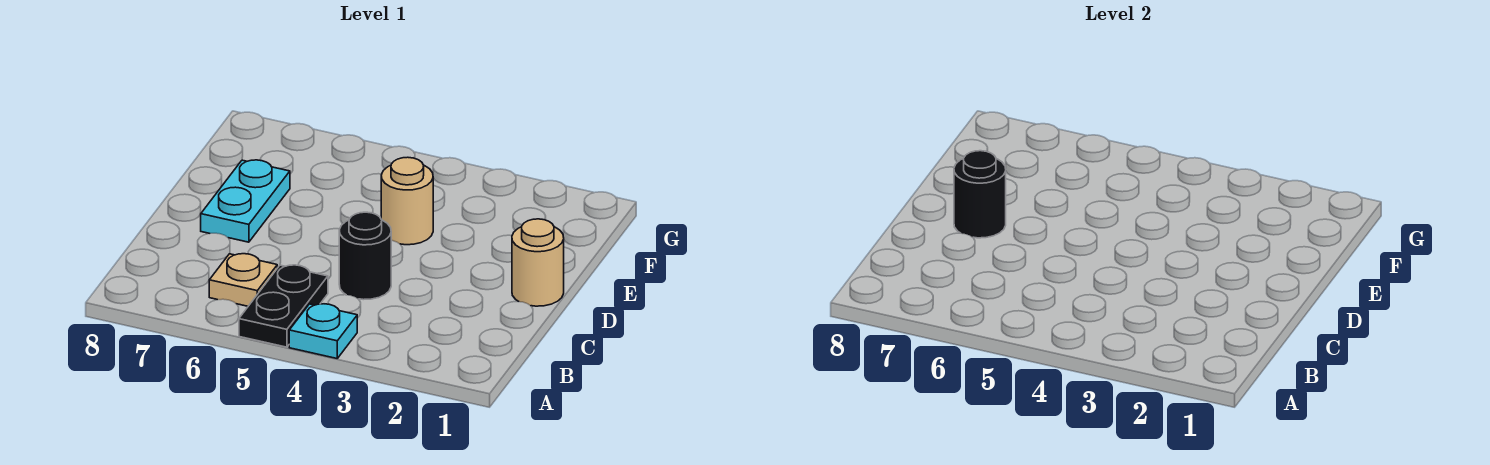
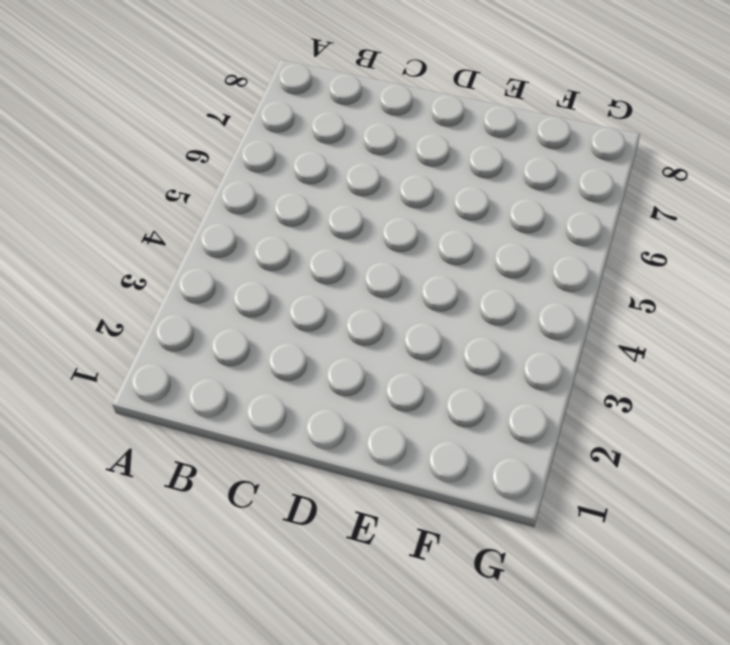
none -> cyan plate A4 level 1
none -> black plate A5:B5 level 1

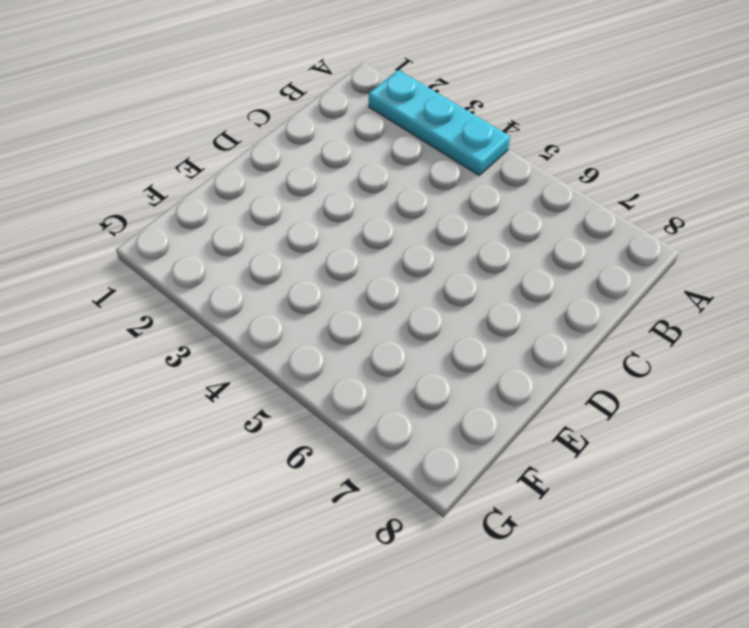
cyan plate A2:A4 level 1 -> cyan plate A4 level 1
none -> black plate A5:B5 level 1
none -> tan plate B6 level 1

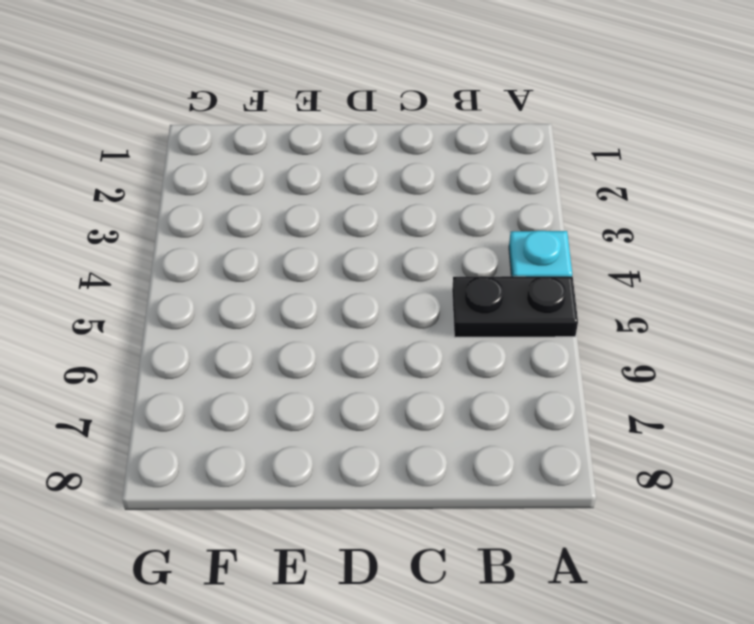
none -> tan plate B6 level 1
none -> black round brick C4 level 1

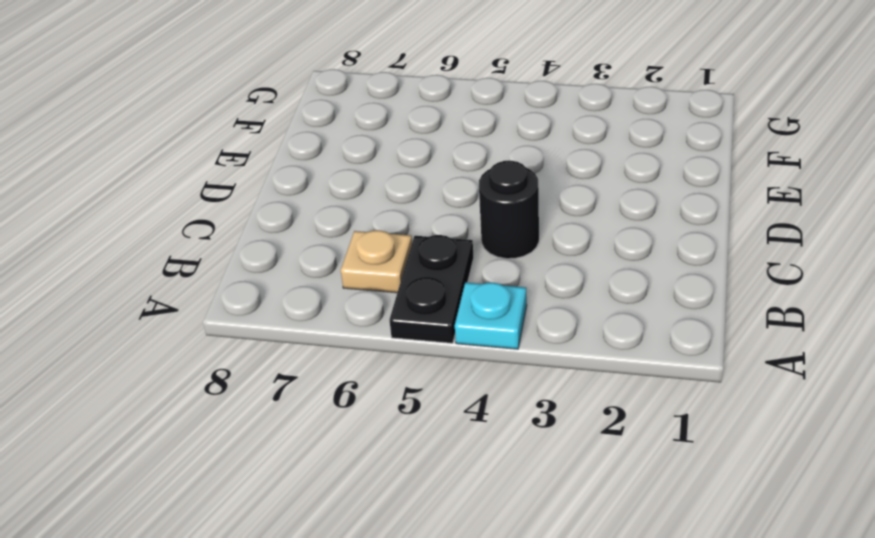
none -> tan round brick D1 level 1
none -> cyan plate D7:E7 level 1

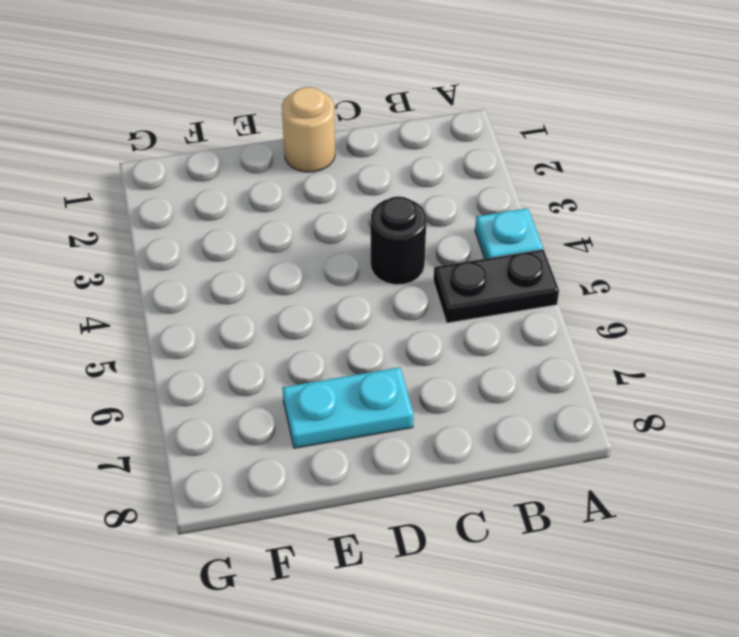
none -> tan plate B6 level 1
none -> tan round brick E4 level 1

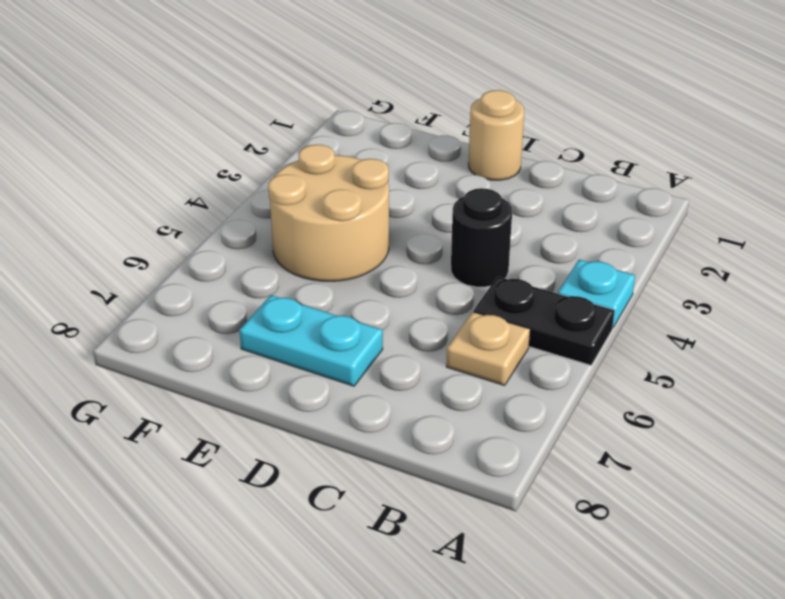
tan round brick E4:F5 level 1 -> tan round brick E4 level 1
none -> black round brick D7 level 2

